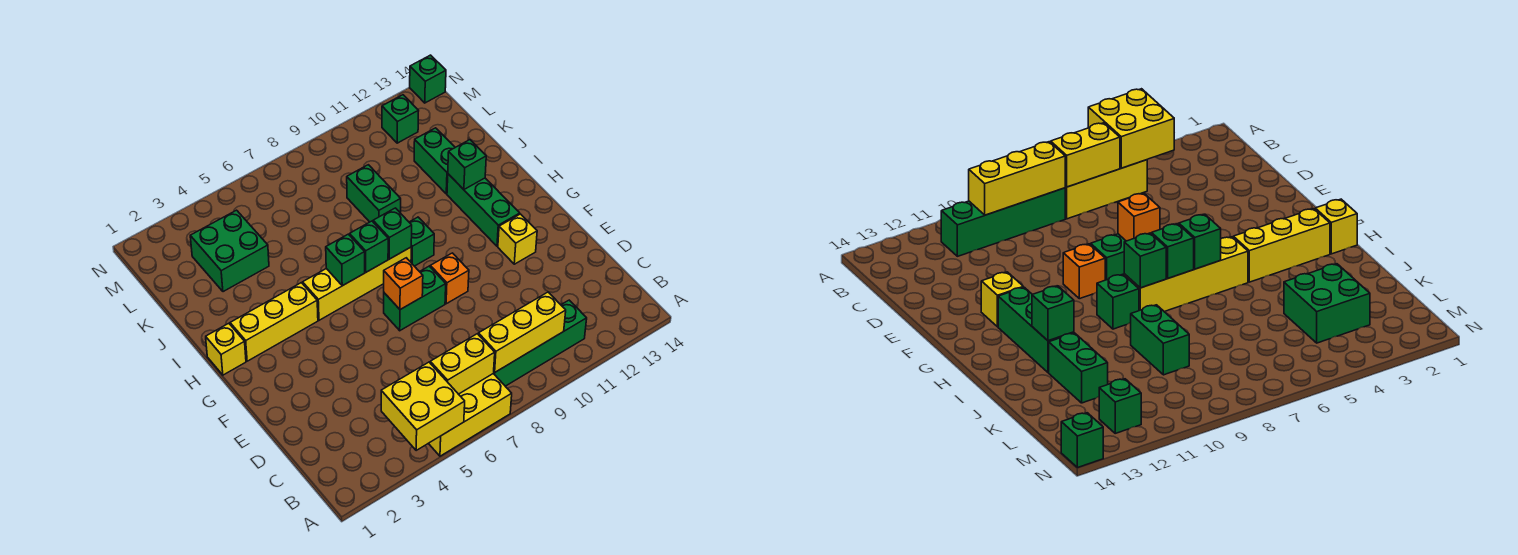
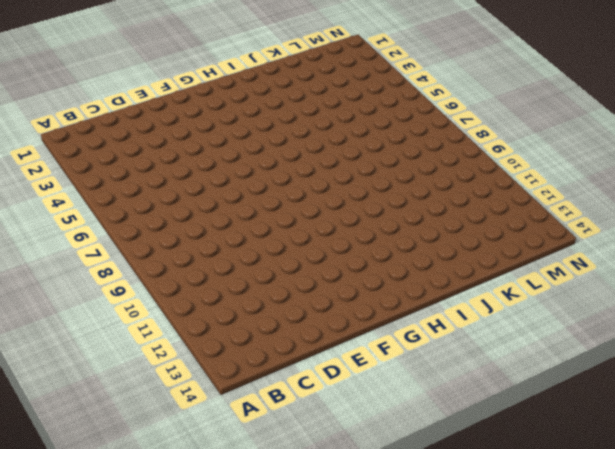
none -> yellow brick A5:B7 level 1
none -> green brick B8:B11 level 1
none -> green brick F7:F8 level 1

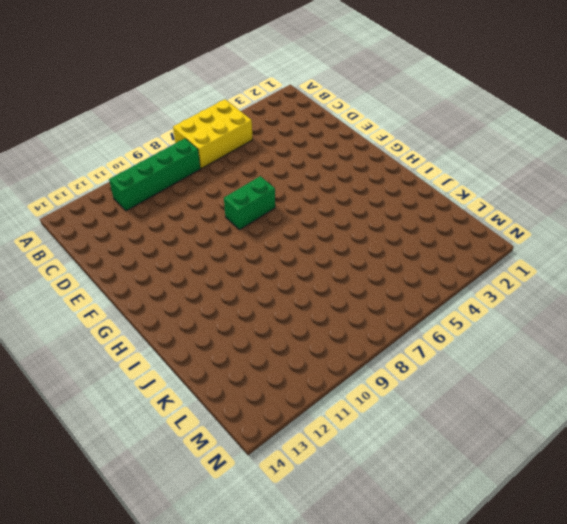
none -> orange brick F9 level 1
none -> yellow brick F12 level 1
none -> green brick G12:I12 level 1

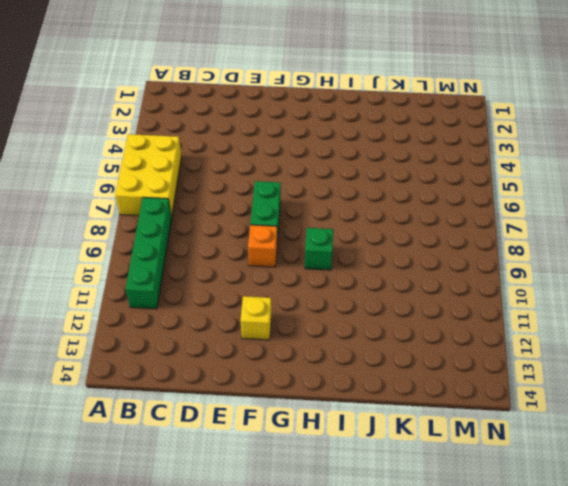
none -> green brick G12:I12 level 1
none -> yellow brick H1 level 1
none -> yellow brick H2:H4 level 1

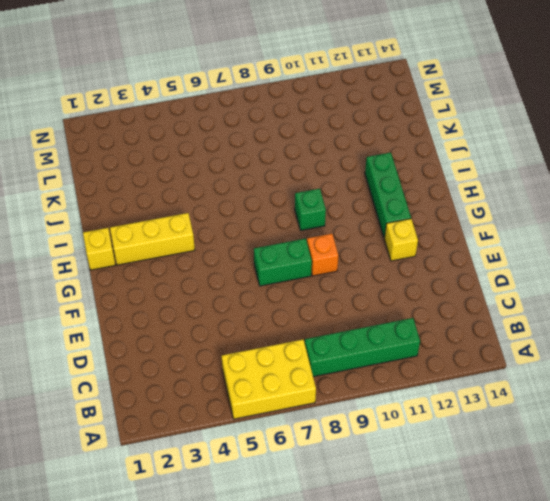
none -> yellow brick H5:H8 level 1
none -> green brick J9:K9 level 1
none -> green brick J12:K12 level 1

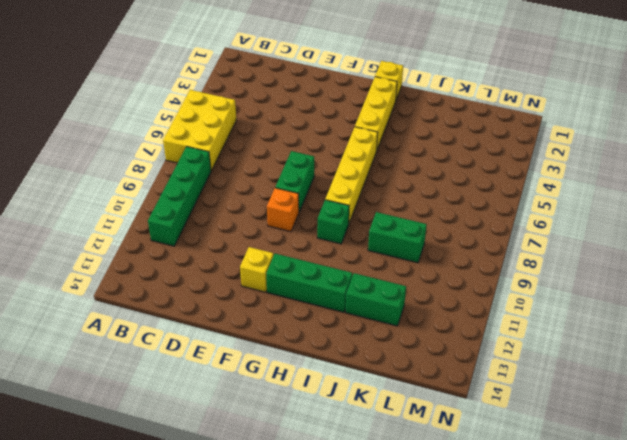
none -> green brick K3:L4 level 1
none -> green brick M12 level 1
none -> green brick N14 level 1

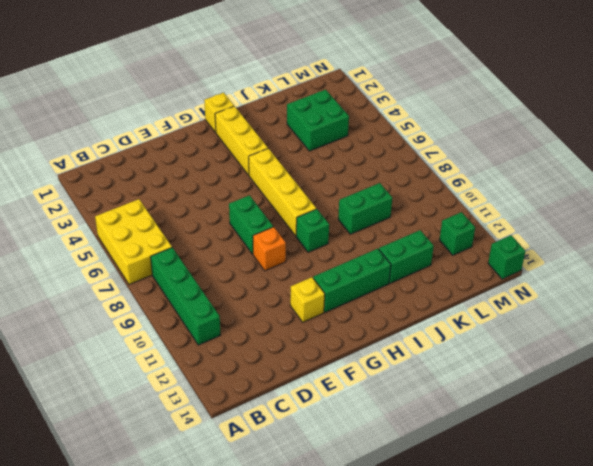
none -> yellow brick A4:B5 level 2
none -> yellow brick B6:B7 level 2
none -> yellow brick B8:B10 level 2

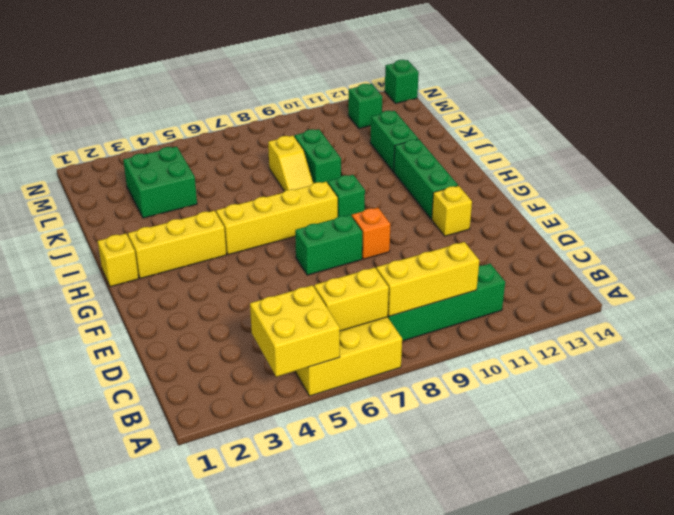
yellow slope J8:K8 level 1 top K -> none
none -> orange brick F7 level 2
none -> green brick H6 level 2
none -> green brick H7 level 2

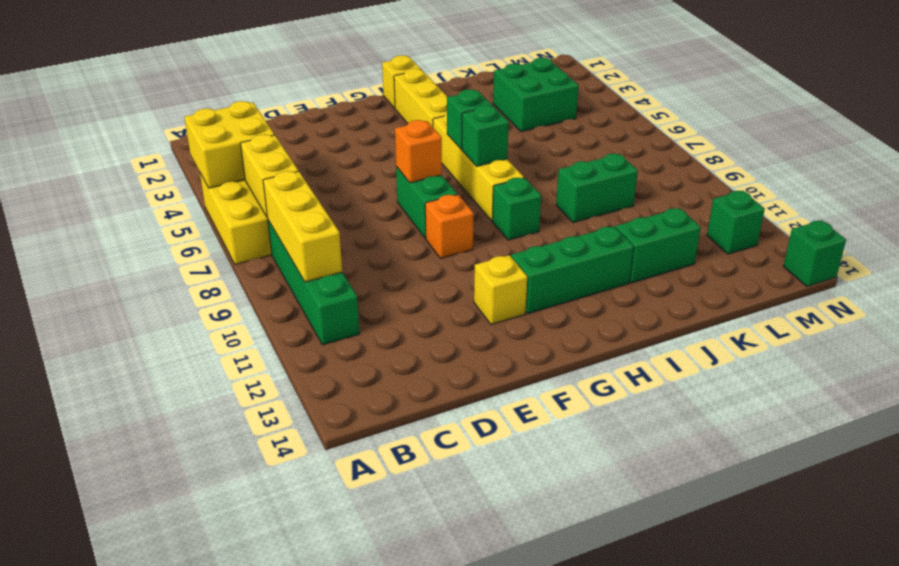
none -> green brick H8 level 2
none -> green brick I12 level 2

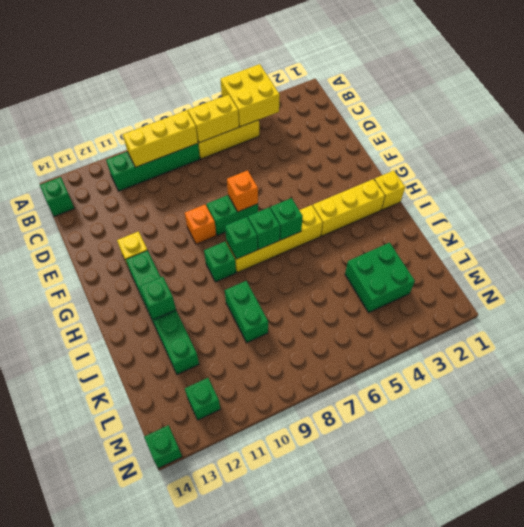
green brick B14 level 1 -> none

